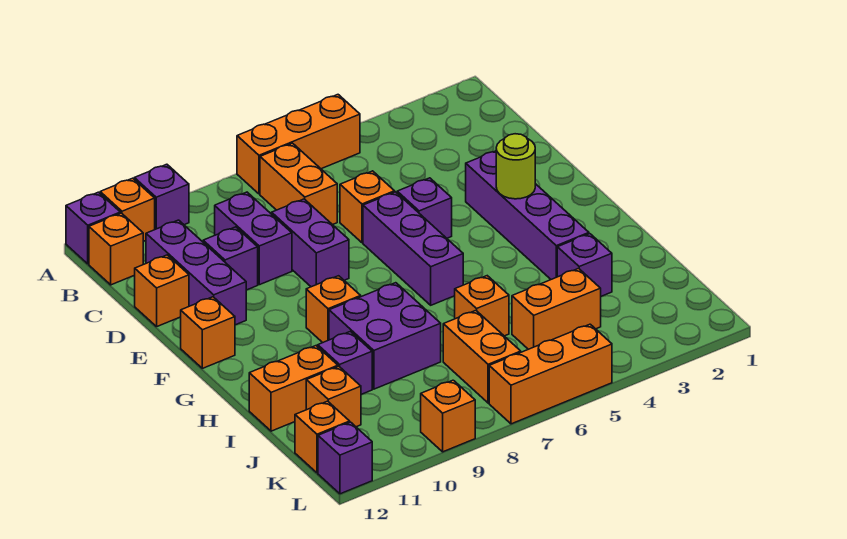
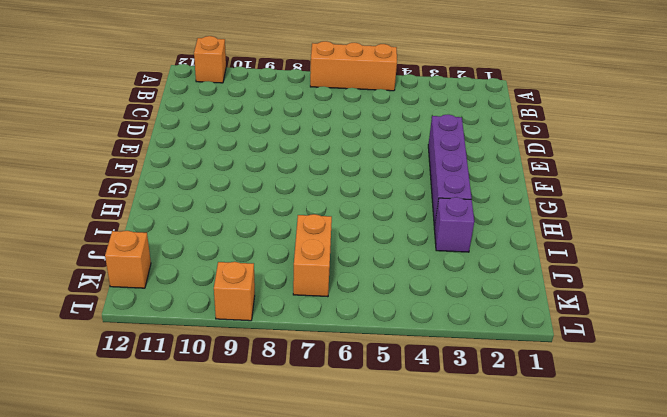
none -> purple brick A10 level 1
none -> purple brick A12 level 1
none -> orange brick B7:C7 level 1
none -> orange brick B12 level 1

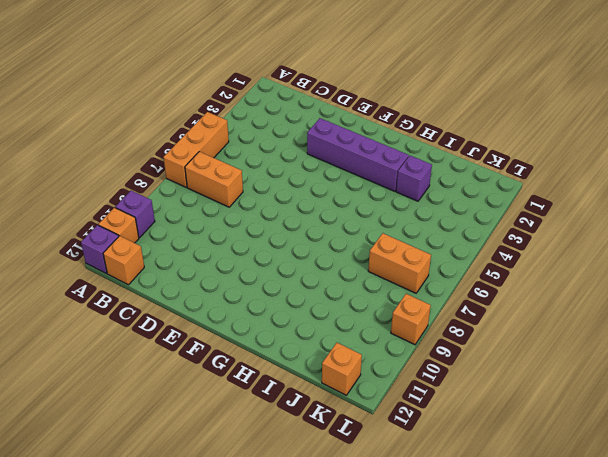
none -> purple brick C9:D9 level 1
none -> purple brick C11:E11 level 1
none -> orange brick D6 level 1
none -> purple brick D8:E8 level 1

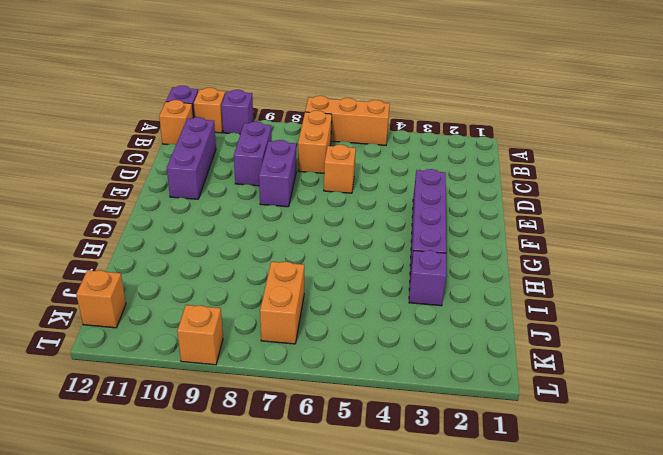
none -> purple brick D10 level 1
none -> orange brick D12 level 1
none -> purple brick E5 level 1
none -> purple brick E6:G6 level 1

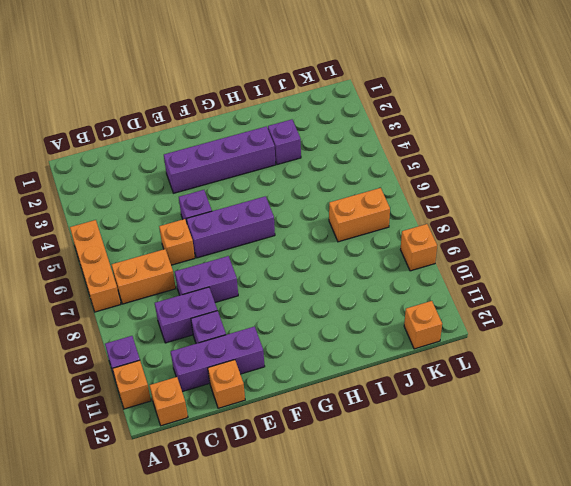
none -> purple brick A12 level 1
none -> orange brick F12 level 1
none -> orange brick G9 level 1
none -> purple brick H8:I9 level 1

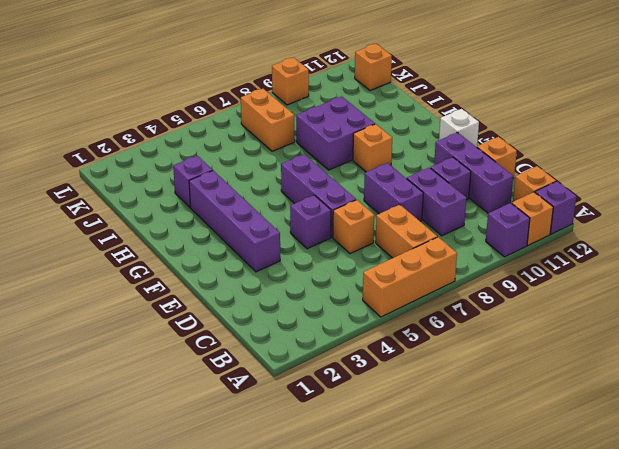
white brick F12 level 1 -> orange brick F12 level 1
none -> orange brick I6 level 1
none -> purple brick I10 level 1
none -> orange brick I11:I12 level 1
none -> orange brick J4:J5 level 1

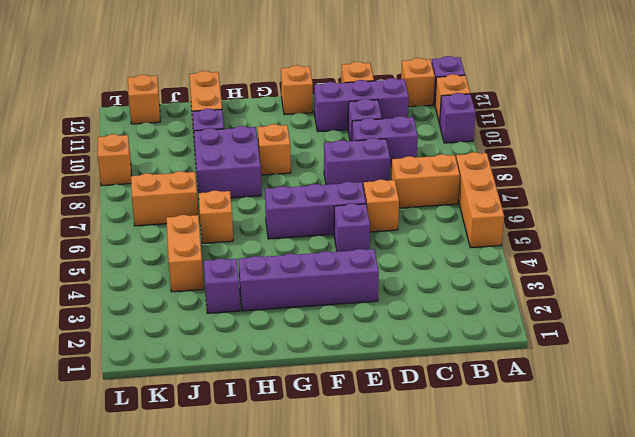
none -> orange brick J11 level 1
none -> orange brick L5:L7 level 1
none -> purple brick L12 level 1
none -> lime round brick F3 level 2

